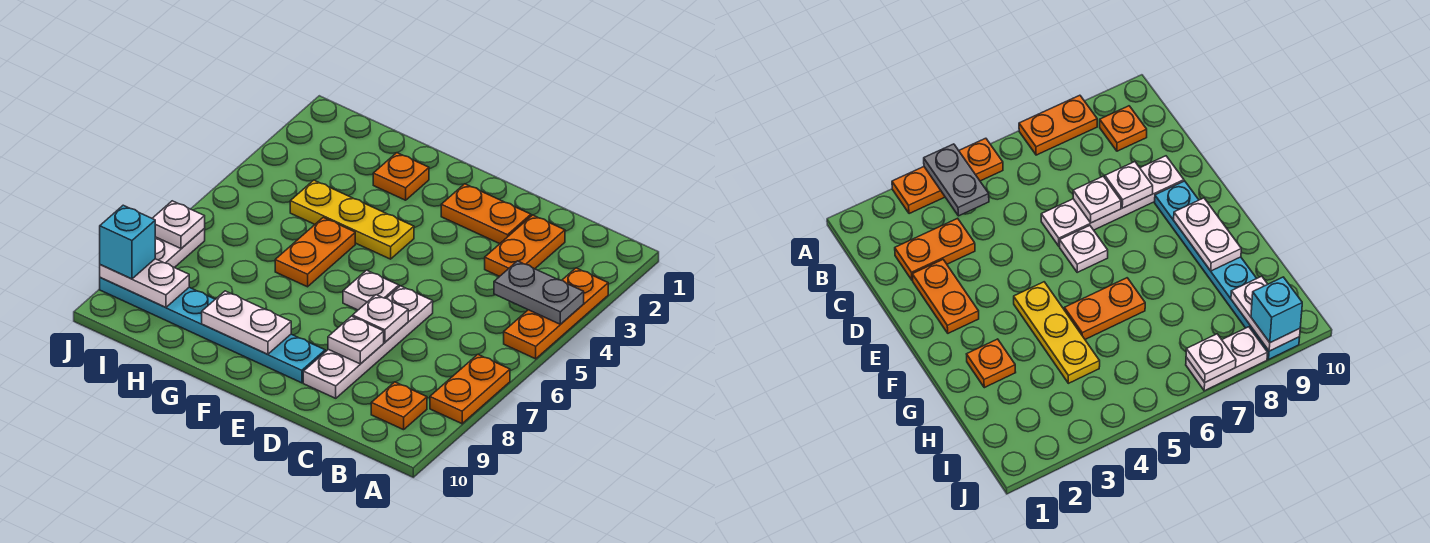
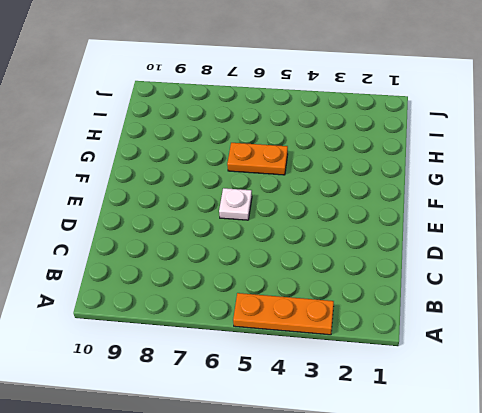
none -> orange plate A7:A8 level 1
none -> orange plate B9 level 1
none -> orange plate C2:C3 level 1

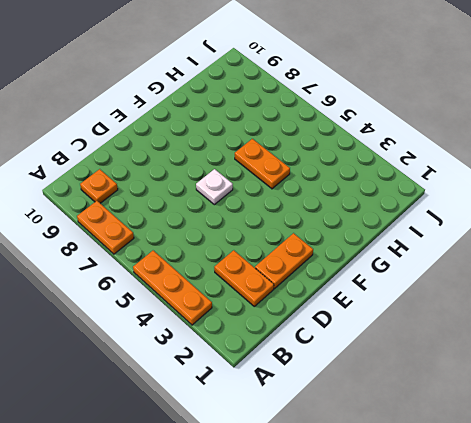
none -> white plate D6:D9 level 1
none -> cyan plate E9:J9 level 1
none -> yellow plate F4:H4 level 1

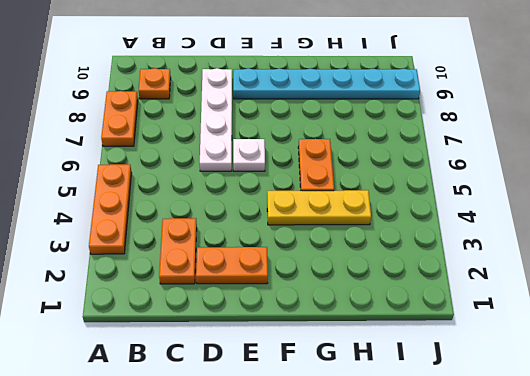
none -> orange plate G2 level 1
none -> white plate J7:J8 level 1
none -> grey plate A4:B4 level 2

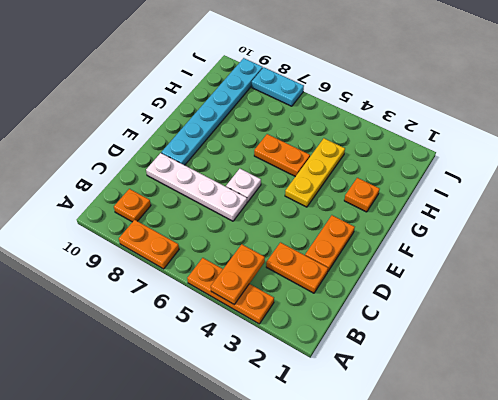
orange plate A4:B4 level 2 -> grey plate A4:B4 level 2
cyan plate J7:J8 level 1 -> white plate J7:J8 level 1
none -> white plate D7 level 2
none -> white plate D8 level 2
none -> white plate F9:G9 level 2

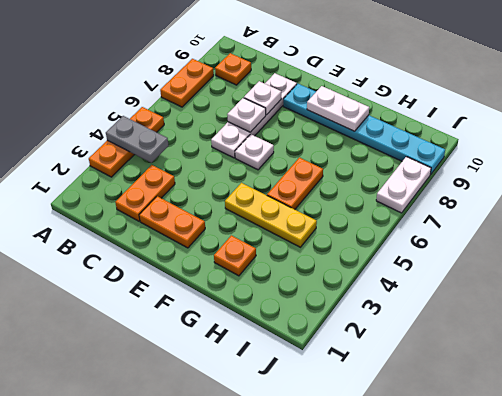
none -> white plate I9:J9 level 2
none -> white plate J7 level 2
none -> cyan brick J9 level 3

